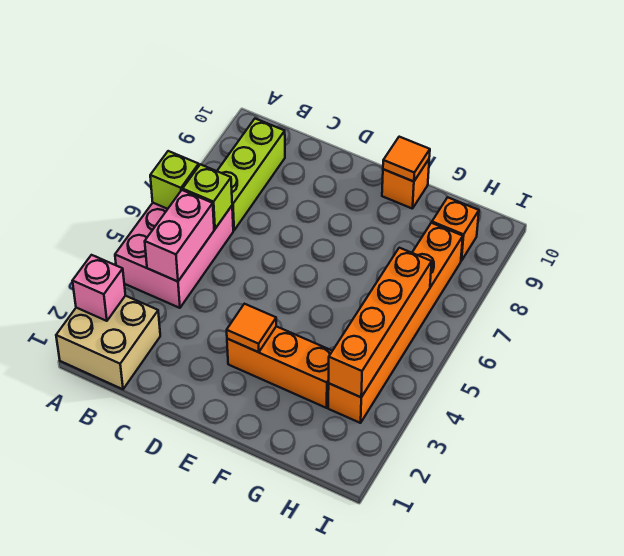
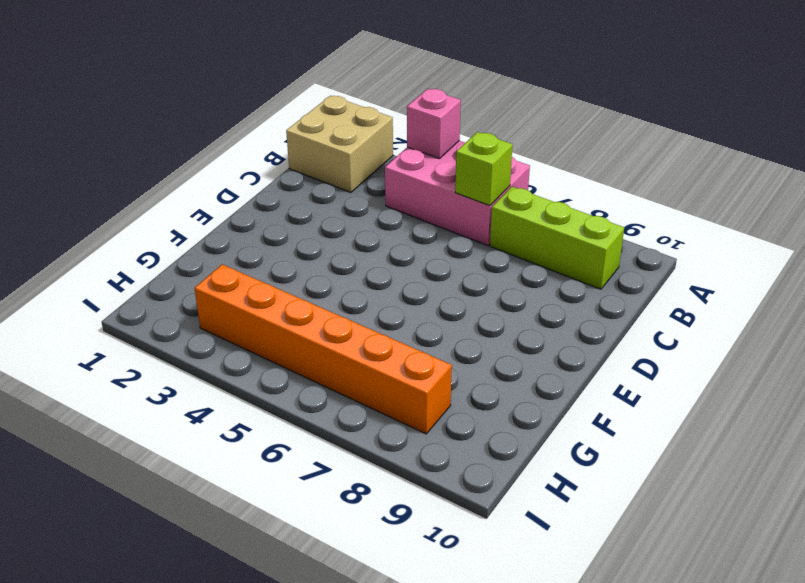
pink brick A4 level 2 -> pink brick A2 level 2
none -> orange brick E3:G3 level 1
none -> orange brick F10 level 1
none -> orange brick H9 level 1

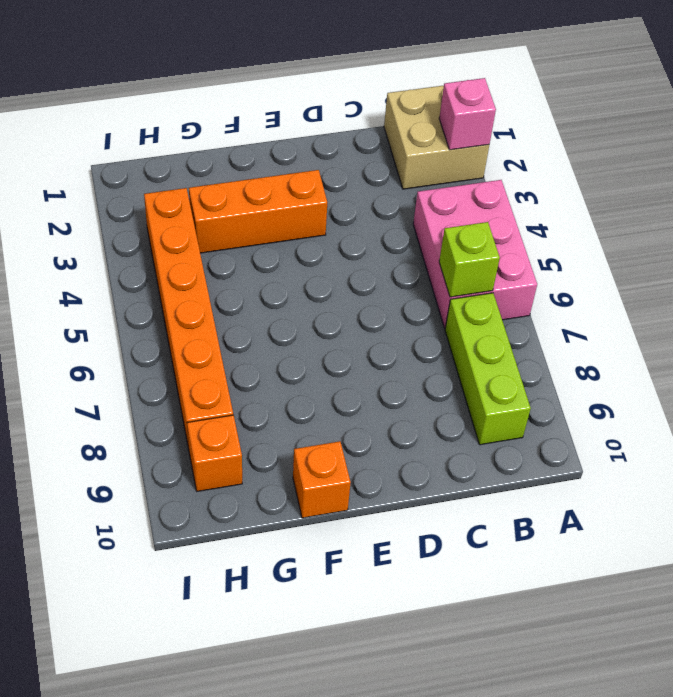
none -> lime brick A6 level 2
none -> pink brick B4:B5 level 2
none -> orange tile E3 level 2

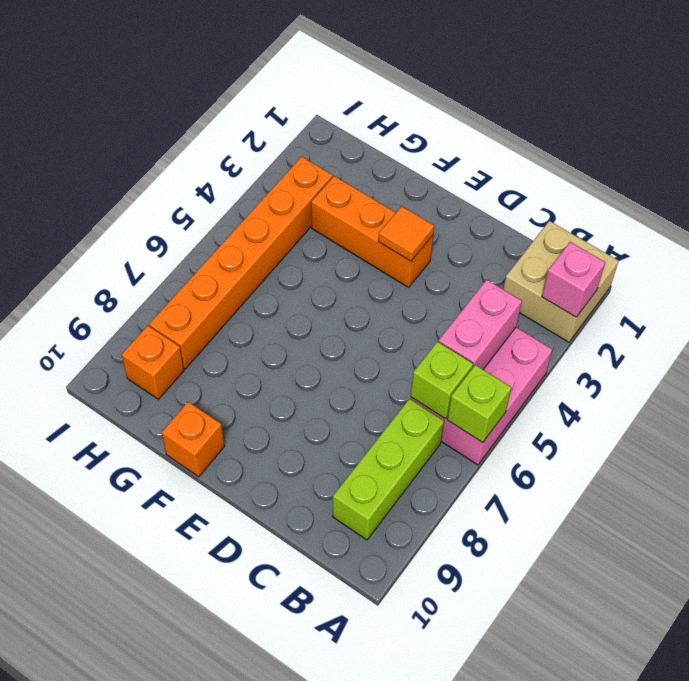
none -> orange tile F10 level 2
none -> orange brick H3:H6 level 2

